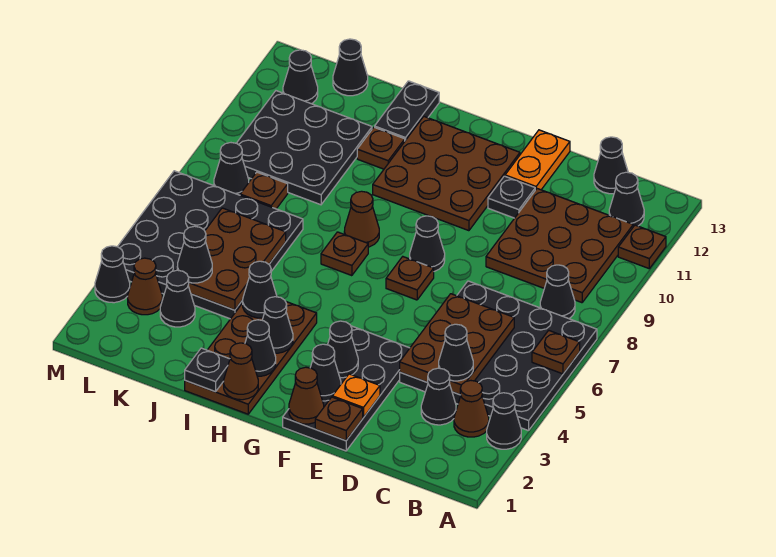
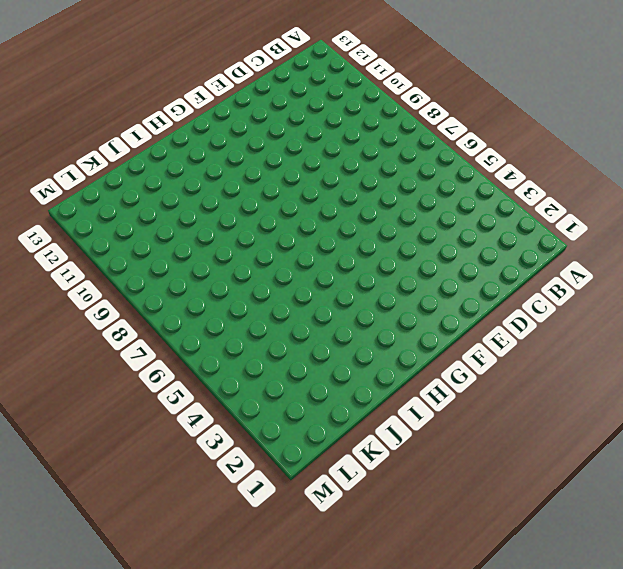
none -> black cone A3 level 1
none -> black plate A4:D7 level 1
none -> brown plate A11 level 1
none -> brown cone B3 level 1

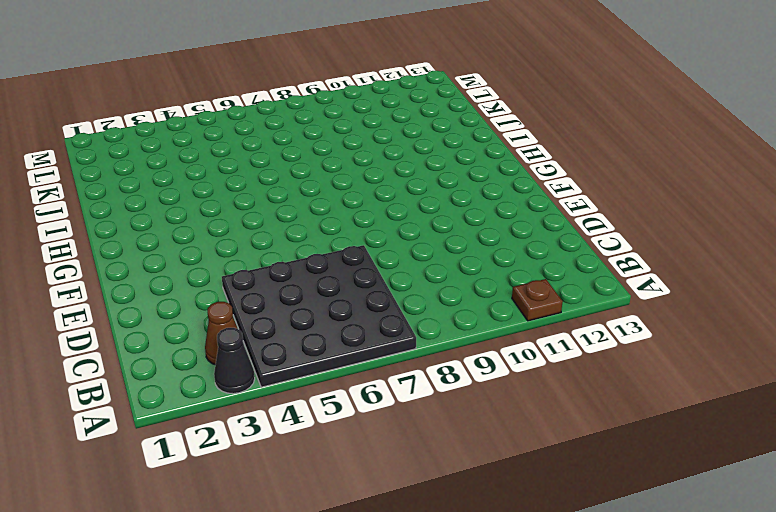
none -> black cone B8 level 1
none -> brown plate B9:D11 level 1
none -> black cone B12 level 1
none -> black cone C3 level 1

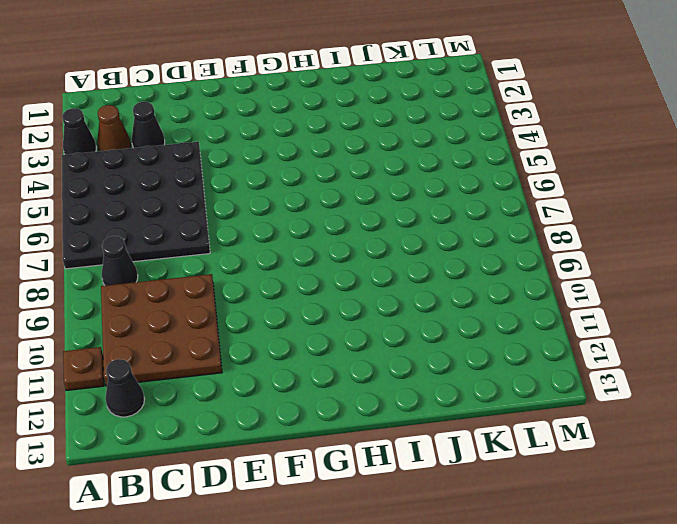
none -> black cone C13 level 1
none -> black plate E1:F4 level 1
none -> black plate E11 level 1
none -> orange plate E12:E13 level 1

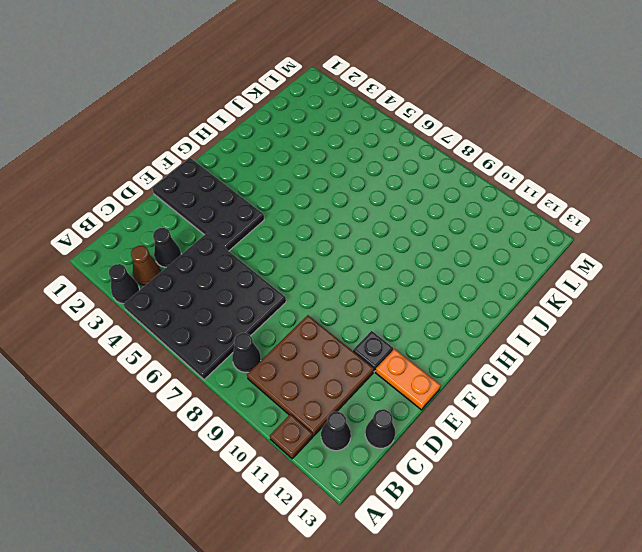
none -> brown plate F7 level 1
none -> black cone F8 level 1
none -> brown plate F10:H12 level 1
none -> brown plate H1:I4 level 1

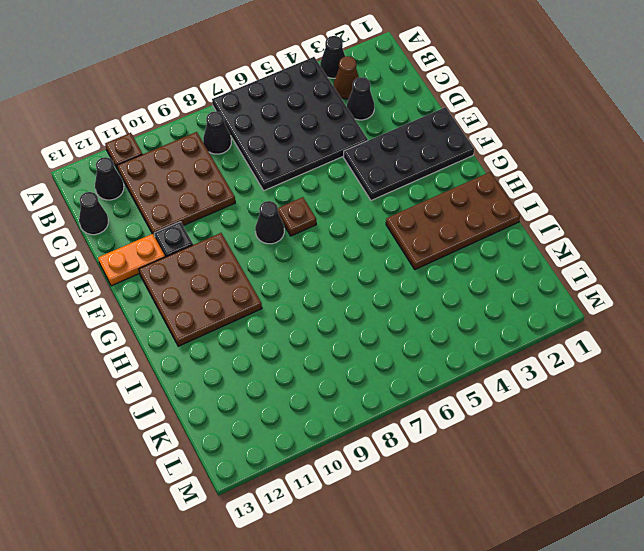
none -> brown plate H7 level 1
none -> brown cone H8 level 1
none -> brown plate I11 level 1
none -> black plate I12:I13 level 1

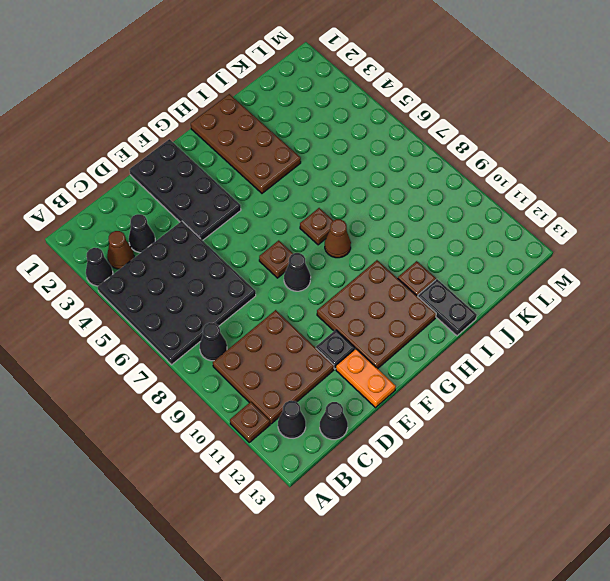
none -> black plate J4:M7 level 1
none -> black plate J9:L11 level 1
none -> black cone K3 level 1
none -> brown plate K8 level 1

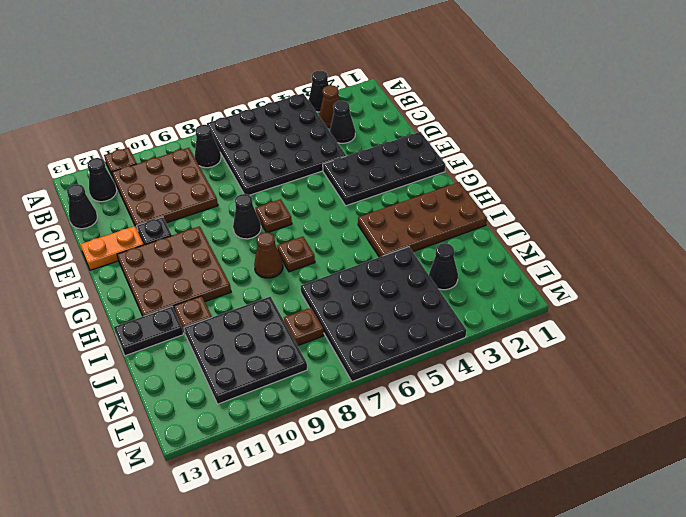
none -> black cone K13 level 1
none -> brown cone L3 level 1
none -> black cone L8 level 1
none -> black cone L12 level 1

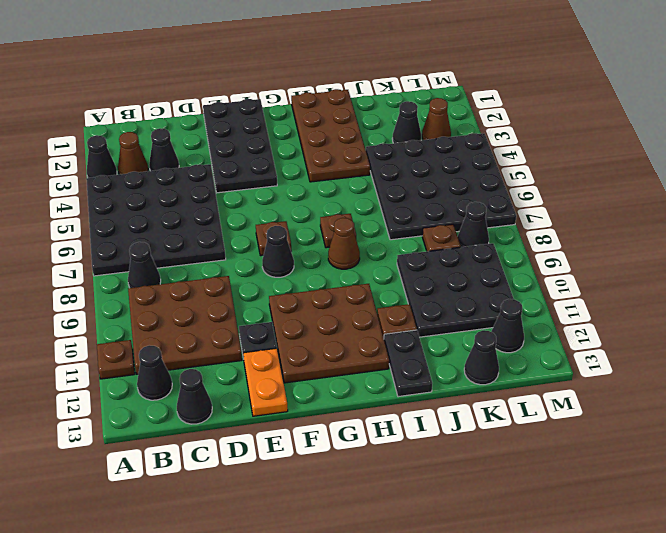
none -> black cone M3 level 1
none -> brown plate A6 level 2
none -> brown plate C4:D6 level 2
none -> brown plate E1 level 2

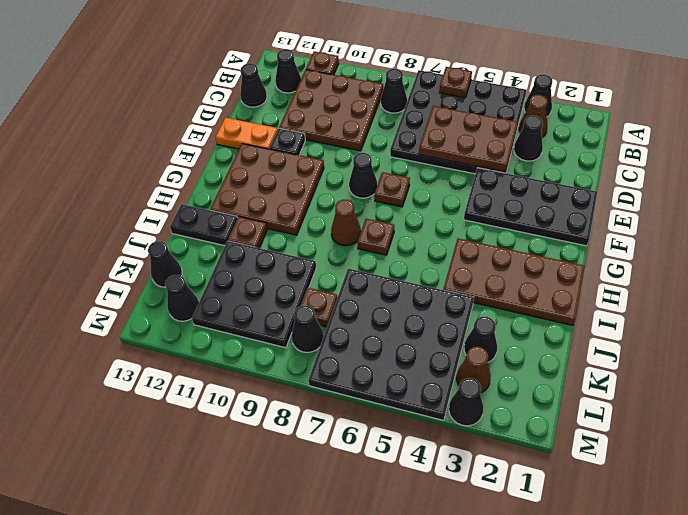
none -> brown plate E1 level 2
none -> orange plate E2 level 2
none -> brown cone F1 level 2
none -> black cone F2 level 2

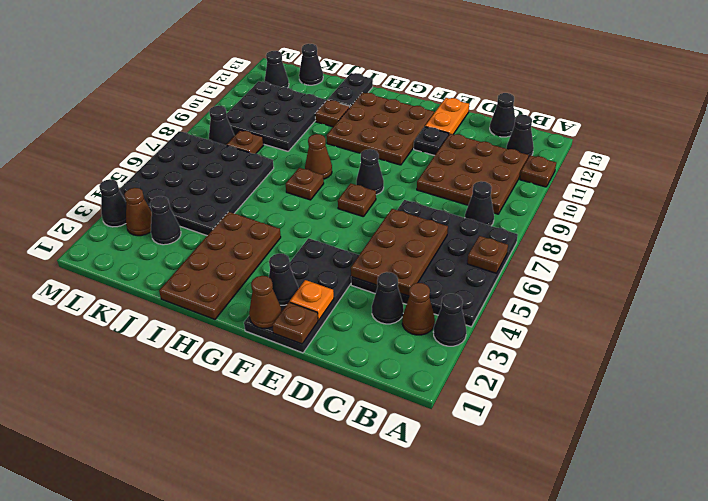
none -> black cone F3 level 2
none -> brown cone H1 level 2
none -> black cone H2 level 2
none -> black cone H3 level 2

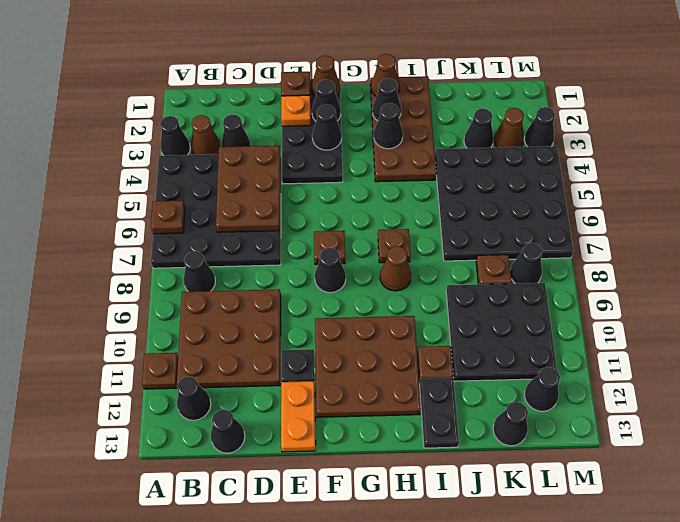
none -> black plate I1 level 2
none -> black cone I4 level 2
none -> brown plate J4:K6 level 2
none -> black cone C4 level 3

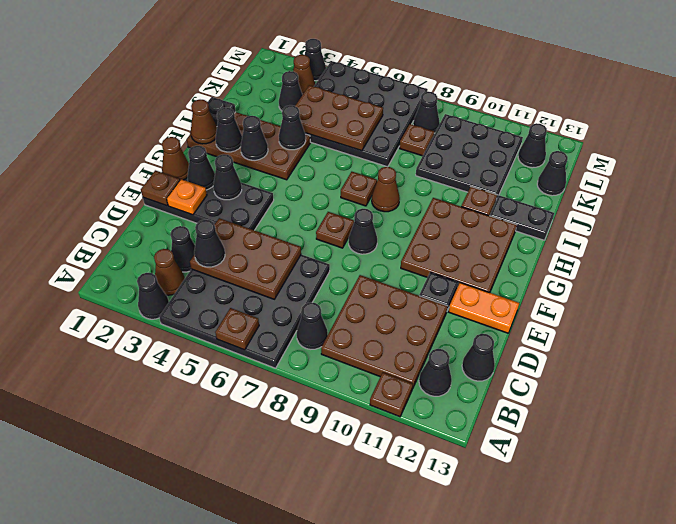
none -> black cone K4 level 3

